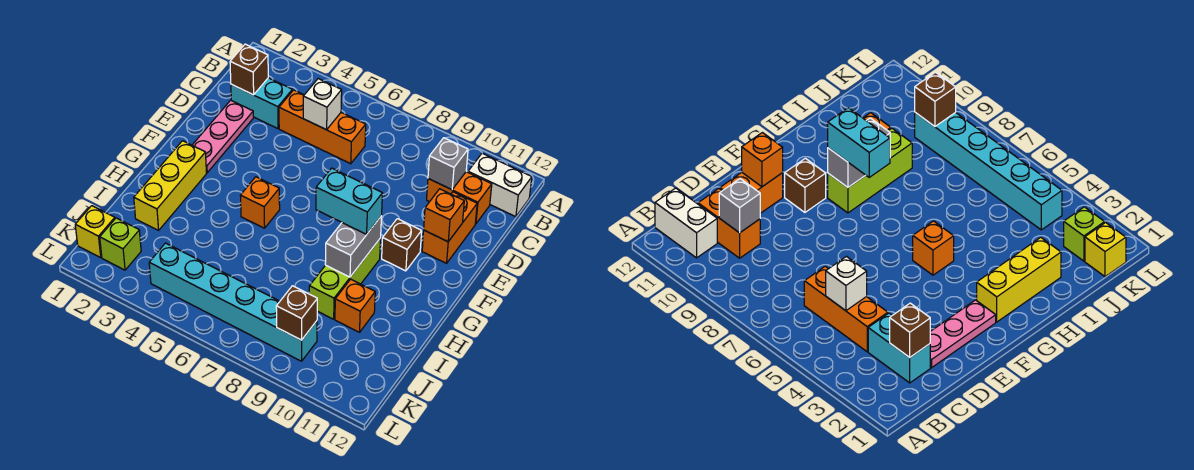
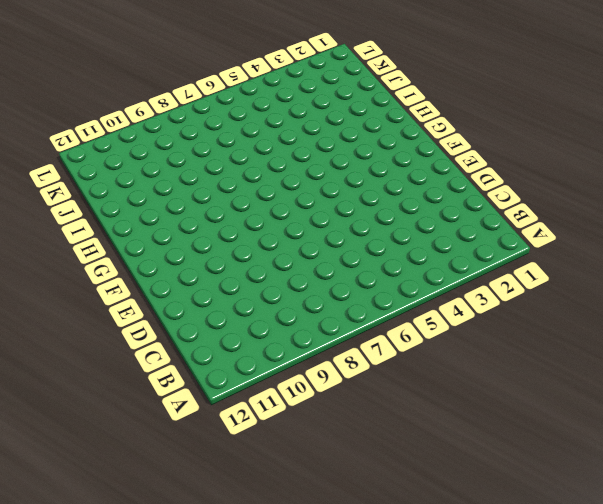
none -> white brick B11:B12 level 1
none -> cyan brick C2:C3 level 1
none -> orange brick C4:C6 level 1

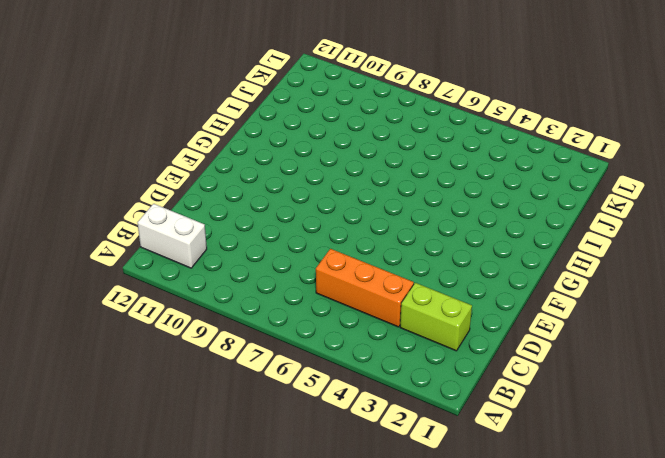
lime brick C2:C3 level 1 -> cyan brick C2:C3 level 1
none -> orange brick C10:C11 level 1
none -> pink plate D2:F2 level 1
none -> orange brick D11:E11 level 1

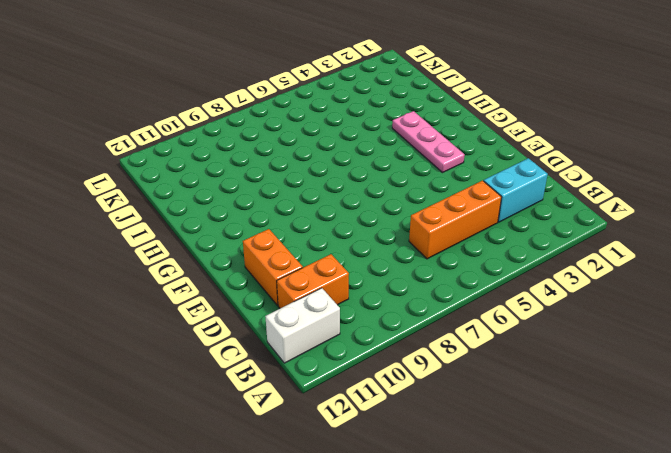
pink plate F3:H3 level 1 -> pink plate D2:F2 level 1
none -> brown brick F10 level 1
none -> yellow brick G2:I2 level 1
none -> orange brick G5 level 1

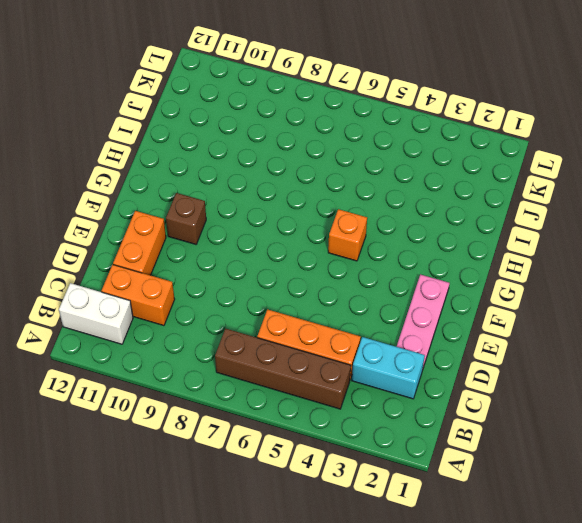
brown brick B4:B7 level 1 -> none
none -> yellow brick G2:I2 level 1
none -> lime brick G9:I9 level 1
none -> orange brick I10 level 1

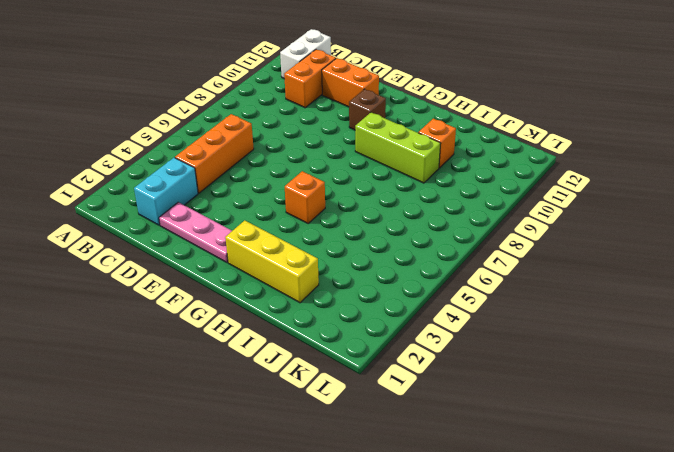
none -> yellow brick K1 level 1
none -> lime brick K2 level 1
none -> cyan brick K4:K9 level 1

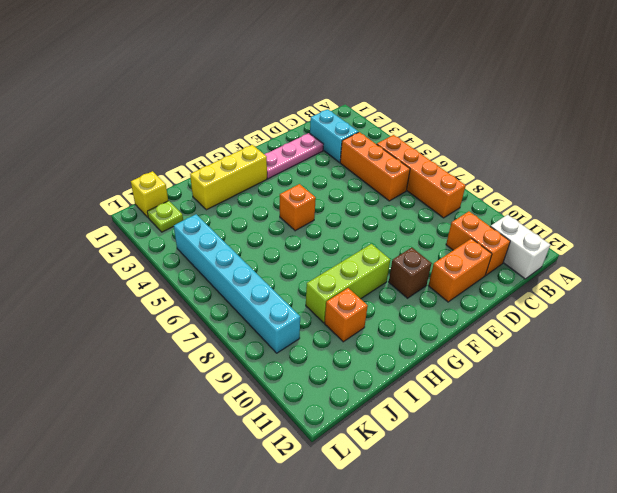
orange brick B5:B8 level 1 -> none
lime plate K2 level 1 -> lime brick K2 level 1
none -> brown brick C2 level 2
none -> white brick C5 level 2
none -> grey brick C10 level 2

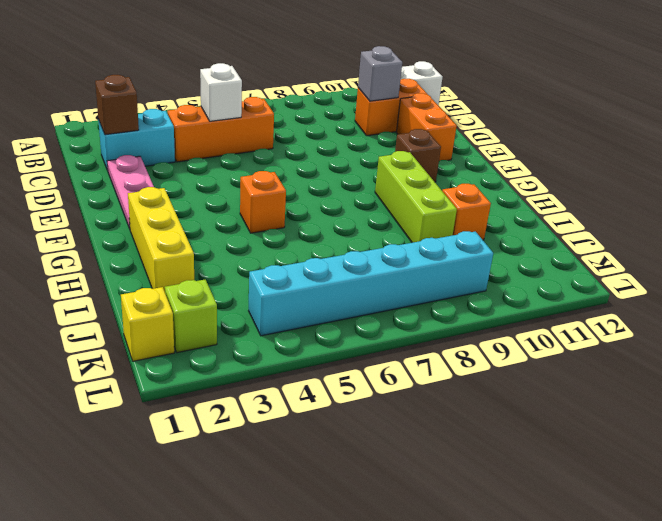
none -> orange brick E11 level 2
none -> grey brick G9:H9 level 2
none -> brown brick K9 level 2

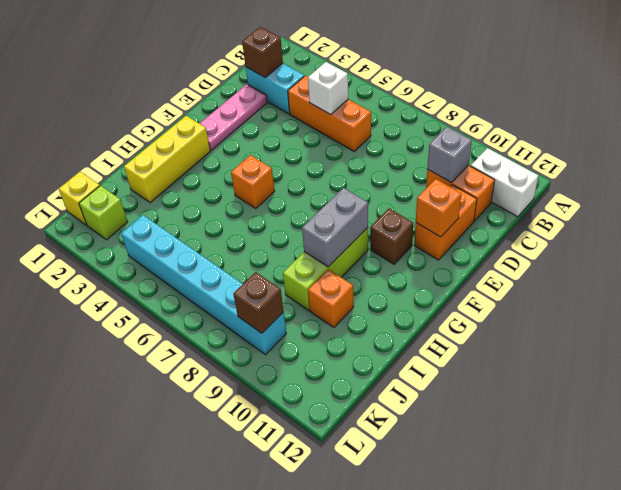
none -> cyan brick G8:G9 level 3

